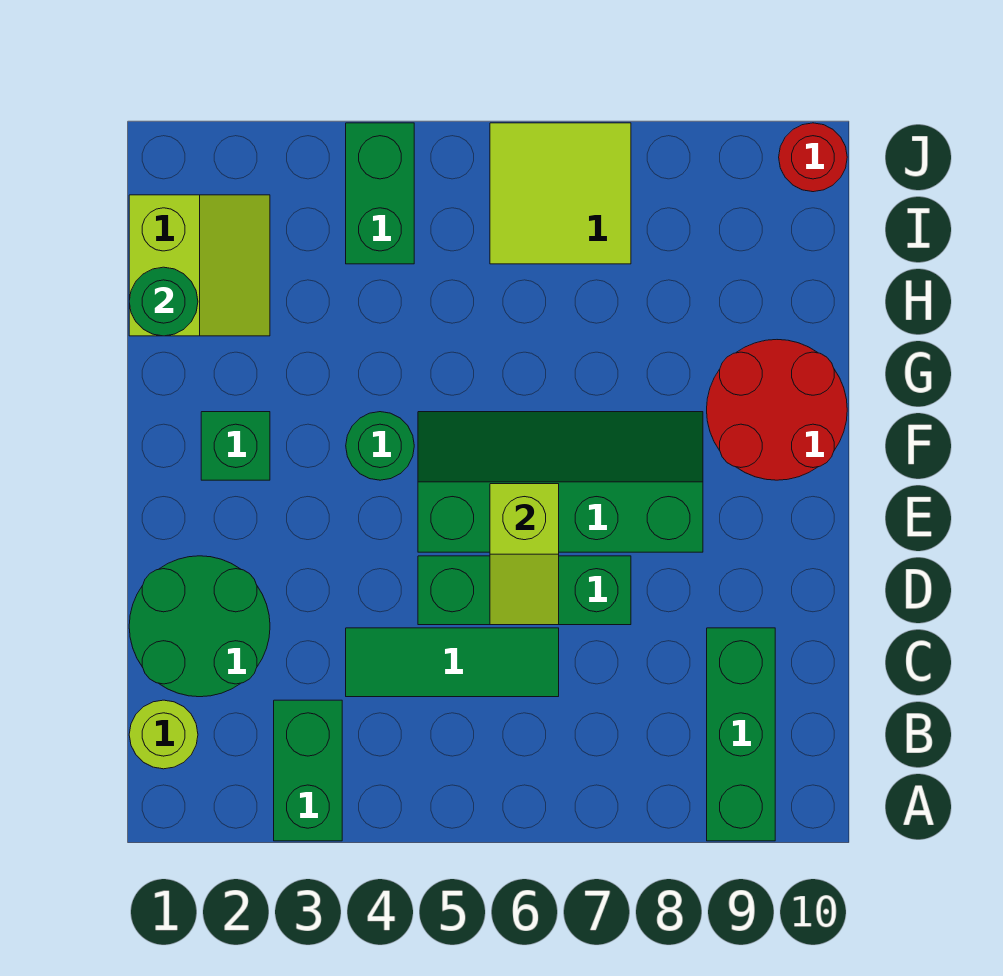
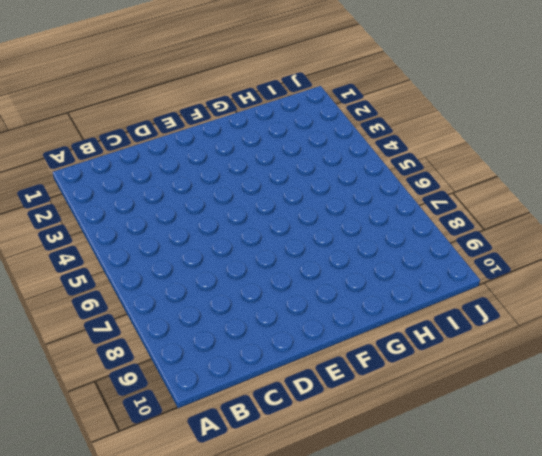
none -> green brick A3:B3 level 1
none -> green brick A9:C9 level 1
none -> lime round brick B1 level 1

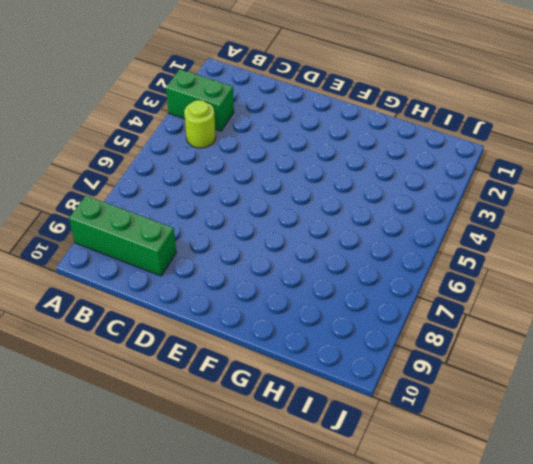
lime round brick B4 level 1 -> lime round brick B1 level 1
none -> green round brick C1:D2 level 1
none -> green tile C4:C6 level 1
none -> green brick D5:D7 level 1

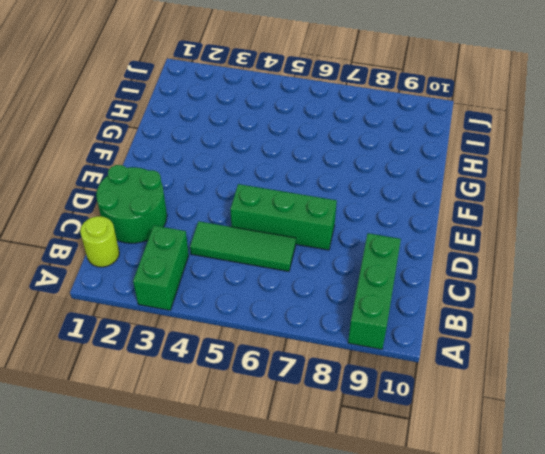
none -> green slope E5:F8 level 1 top E
none -> green brick F2 level 1
none -> green round brick F4 level 1

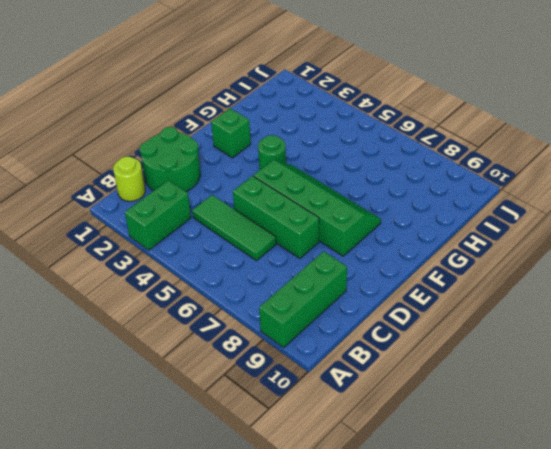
none -> red round brick F9:G10 level 1
none -> lime slope H1:I2 level 1 top 1
none -> green brick I4:J4 level 1

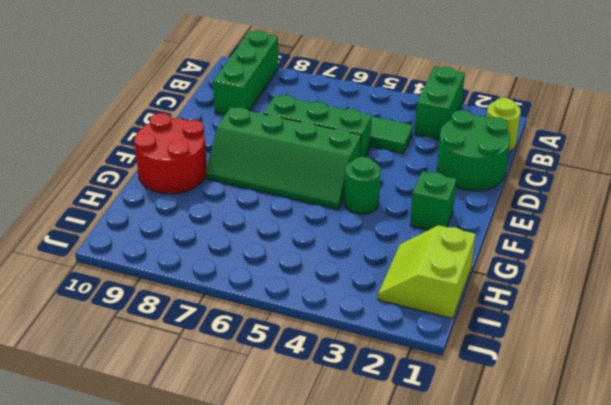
none -> green brick I4:J4 level 1
none -> lime tile I6:J7 level 1
none -> red round brick J10 level 1

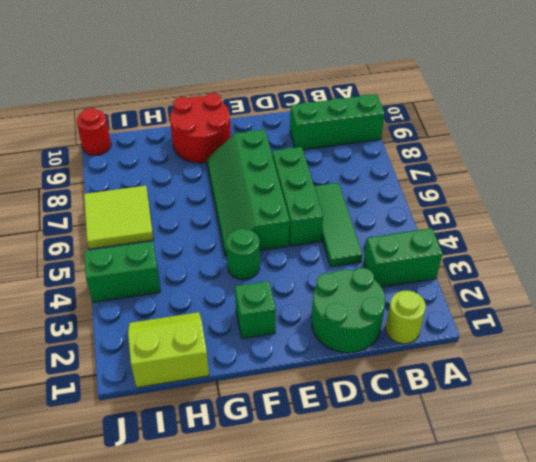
none -> lime slope D6:E6 level 2 top E
none -> green round brick H1 level 2

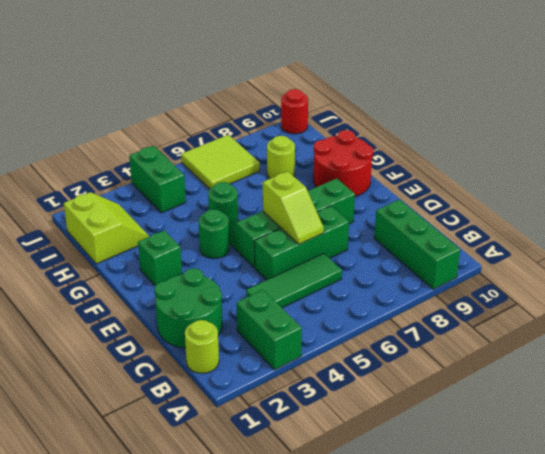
green round brick G5 level 1 -> green round brick H1 level 2
lime round brick H8 level 1 -> none

